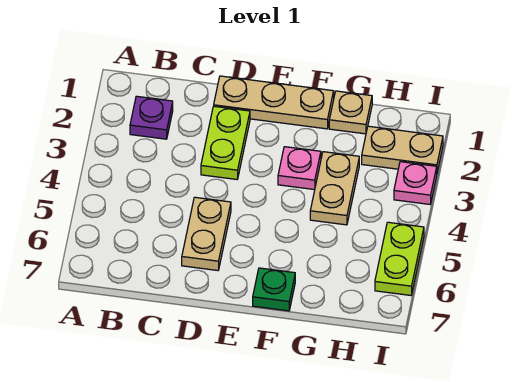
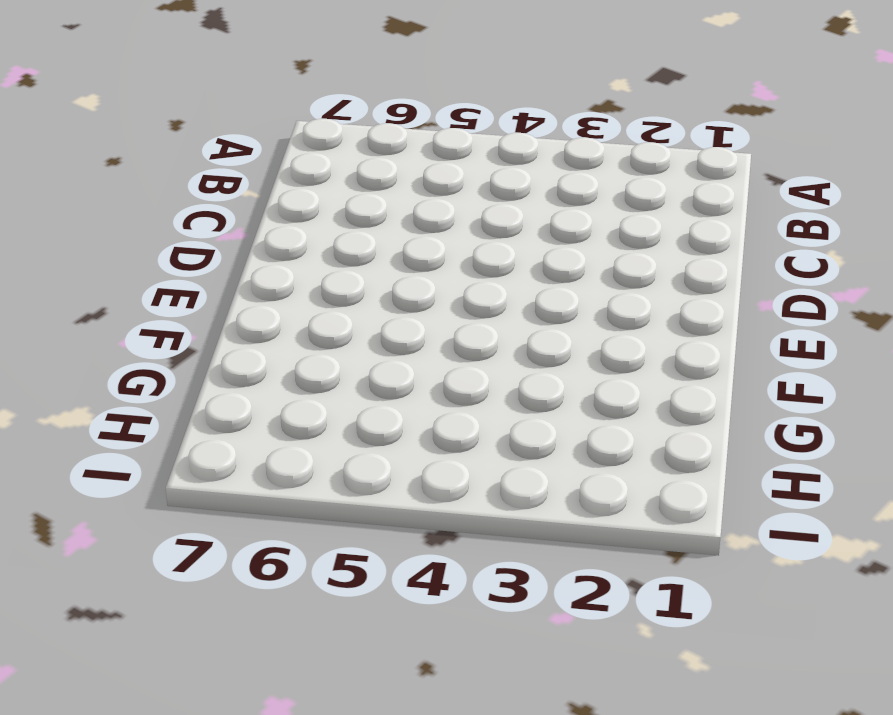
none -> purple plate B2 level 1
none -> tan plate D1:F1 level 1

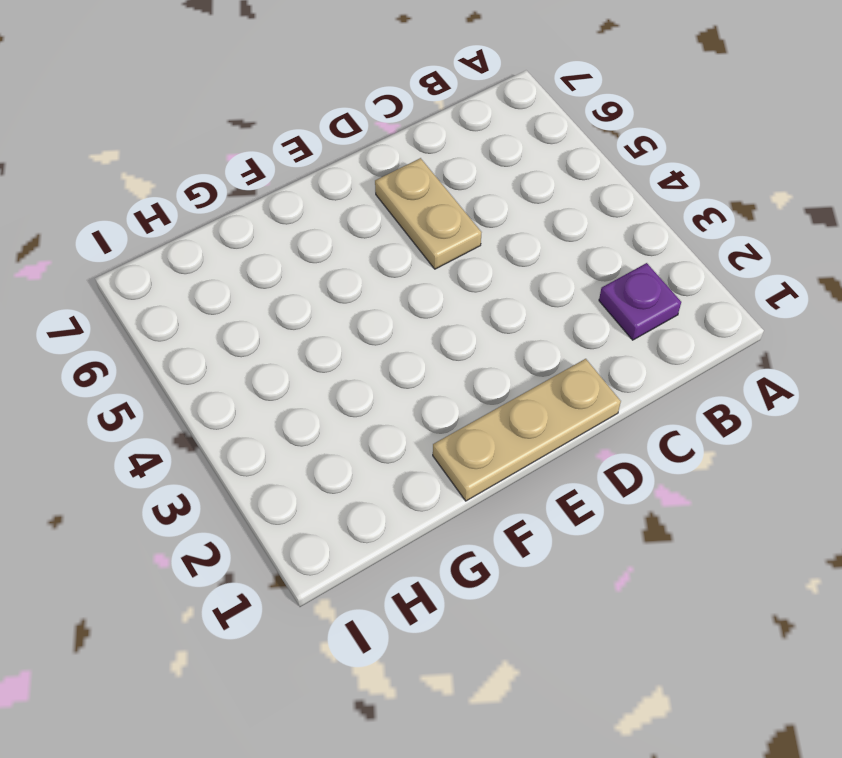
none -> lime plate D2:D3 level 1
none -> pink plate F3 level 1

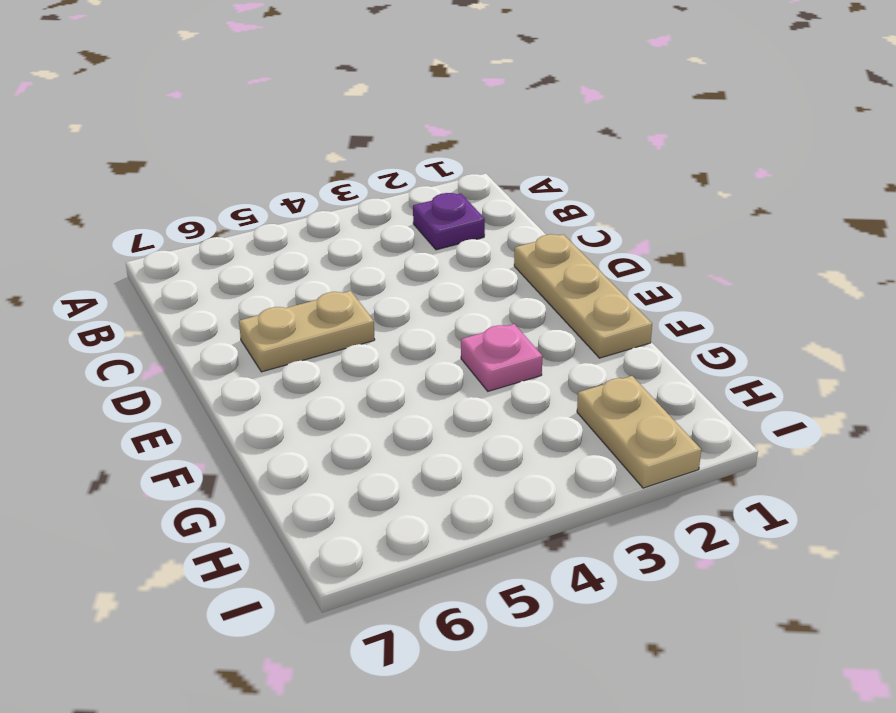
none -> lime plate D2:D3 level 1
none -> green plate F7 level 1

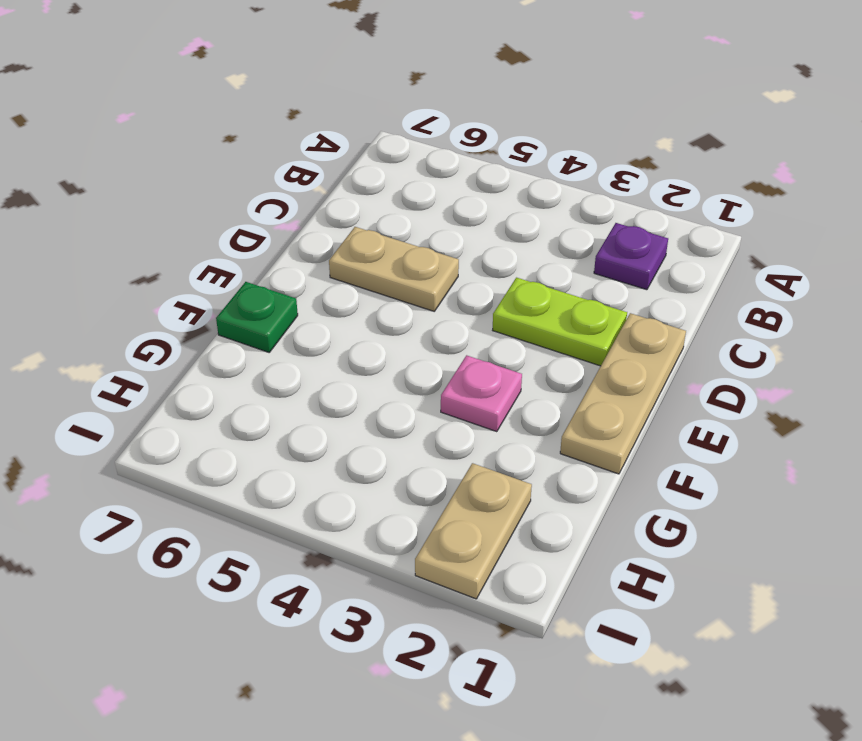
none -> tan plate G1 level 1
none -> tan plate G3:G4 level 1

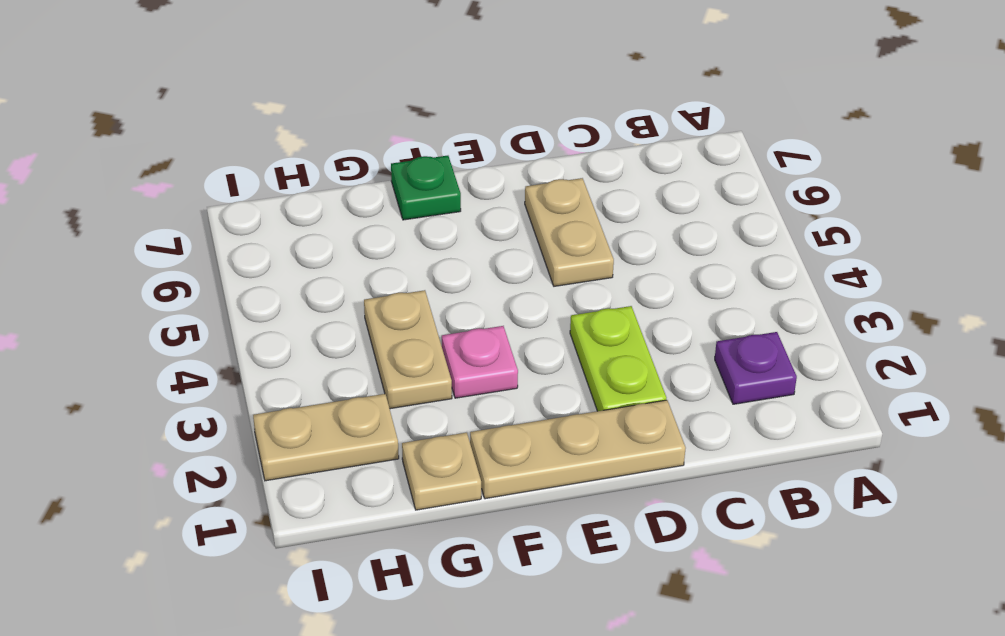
none -> pink plate I3 level 1
none -> lime plate I5:I6 level 1

